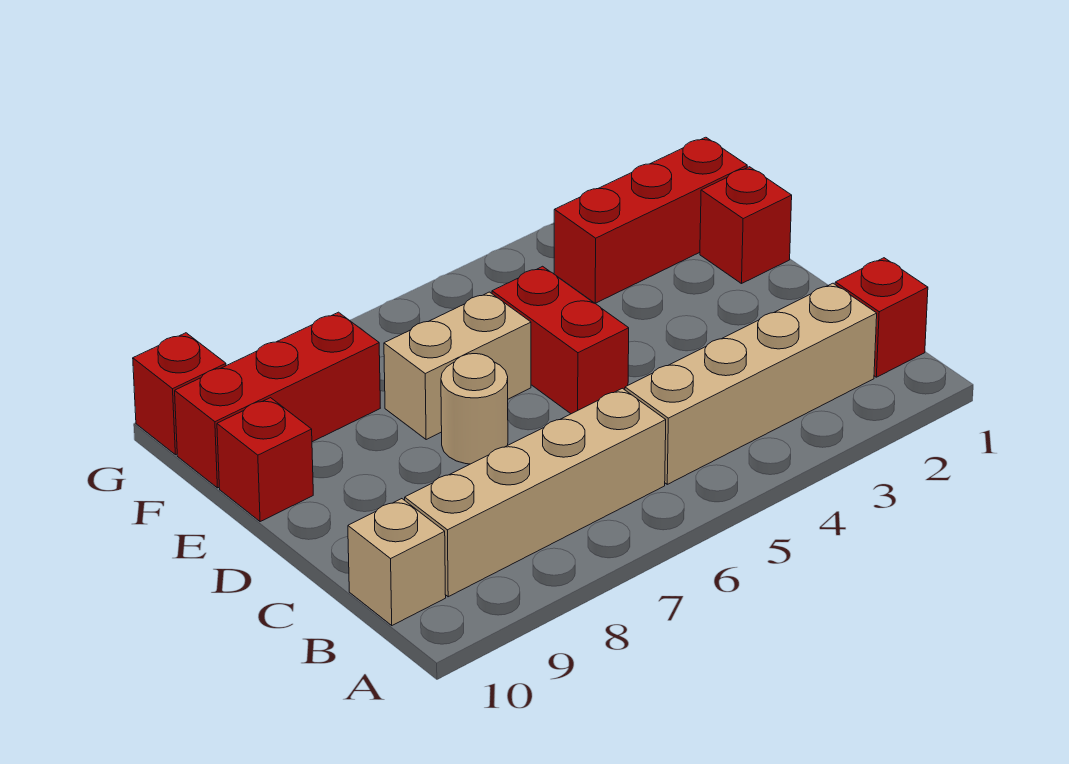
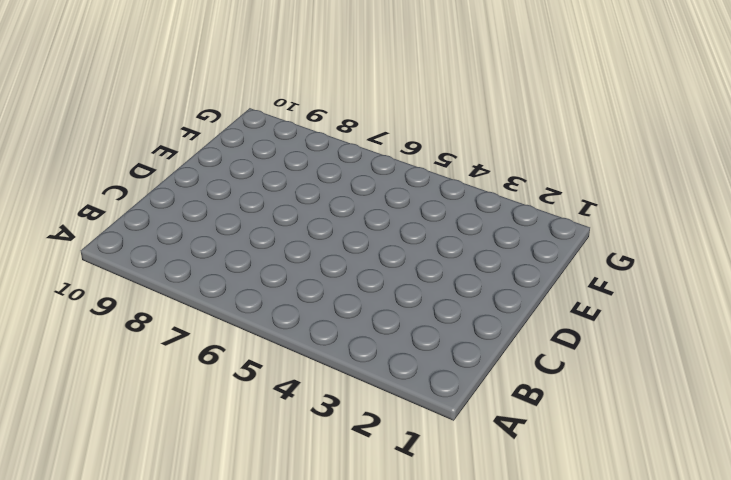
none -> red brick B1 level 1
none -> tan brick B2:B5 level 1
none -> tan brick B6:B9 level 1

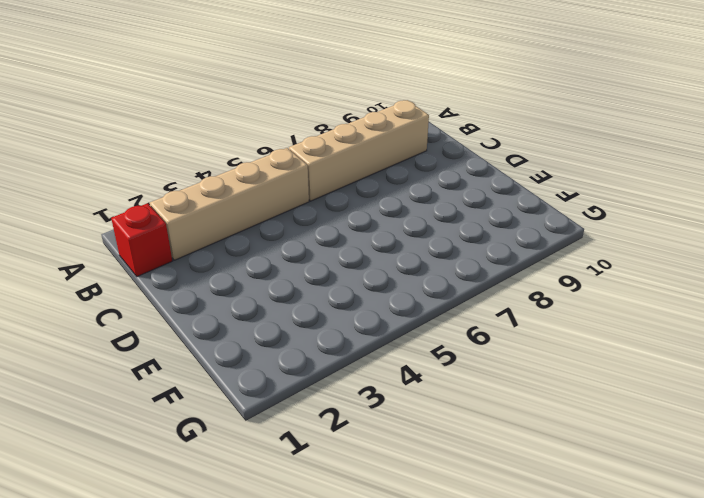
none -> tan brick B10 level 1
none -> red brick D5:E5 level 1
none -> tan round brick D7 level 1

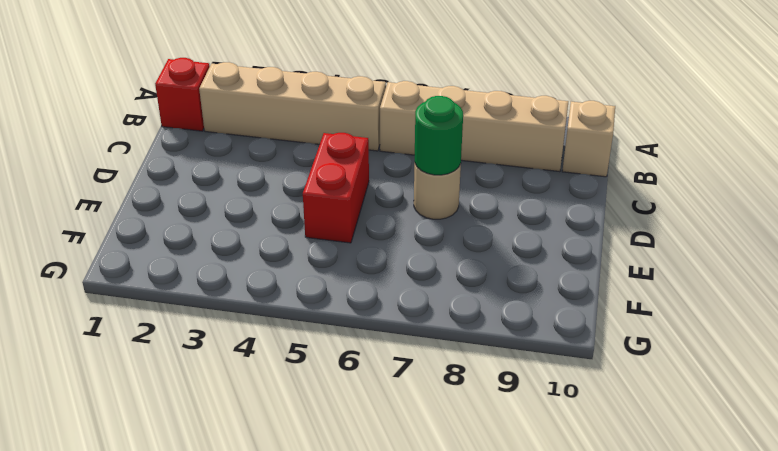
green round brick D7 level 2 -> none
none -> red brick E1 level 1
none -> tan brick E6:E7 level 1
none -> red brick E10 level 1

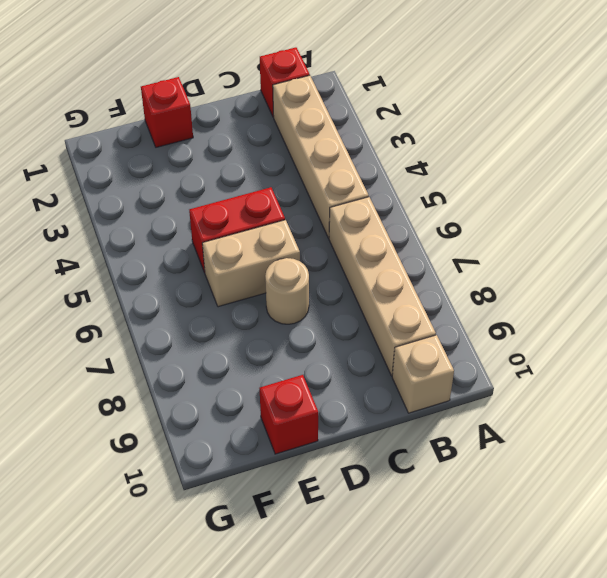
tan brick D6:E6 level 1 -> tan brick E6:E7 level 1
none -> red brick F1:F3 level 1
none -> red brick F8:F10 level 1
none -> red brick G10 level 1

